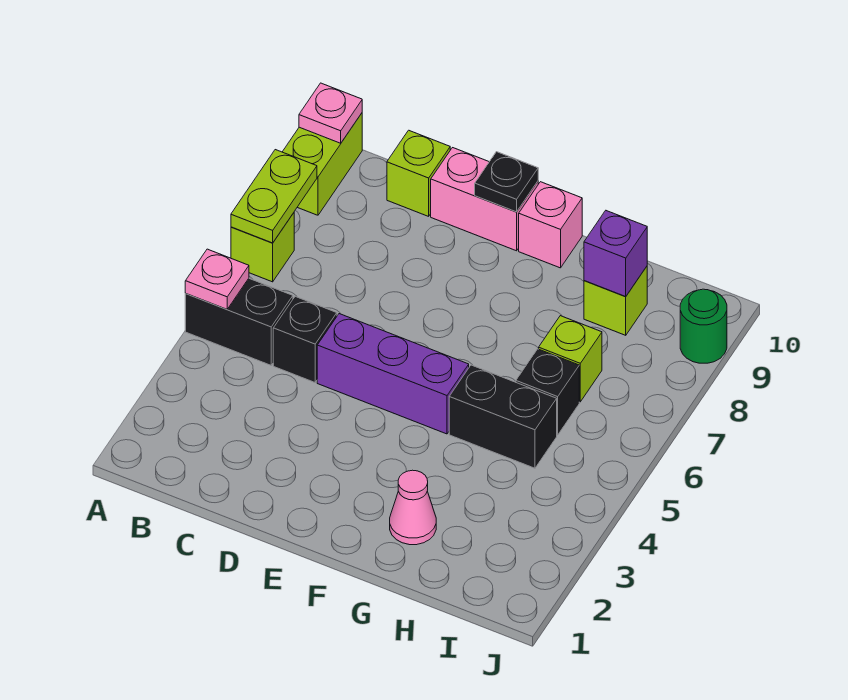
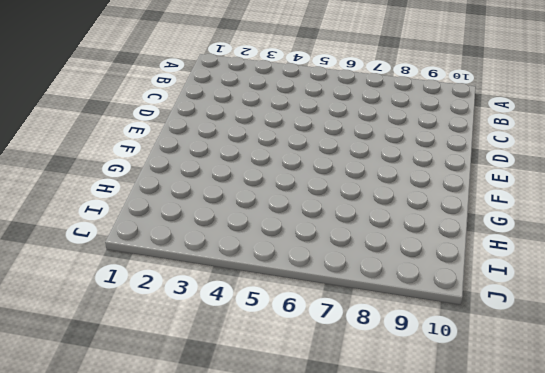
none -> black brick A5:B5 level 1
none -> lime brick A7 level 1
none -> lime brick A9:A10 level 1

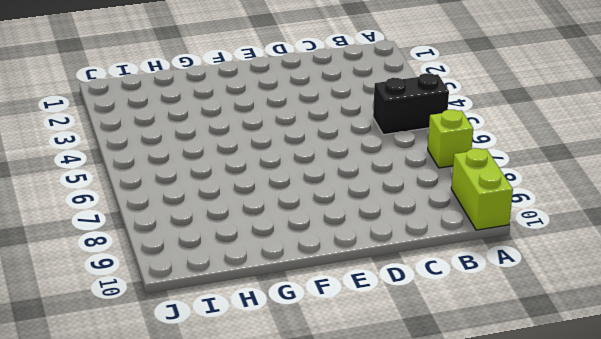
none -> black brick C5 level 1
none -> lime brick C10 level 1
none -> purple brick D5:F5 level 1

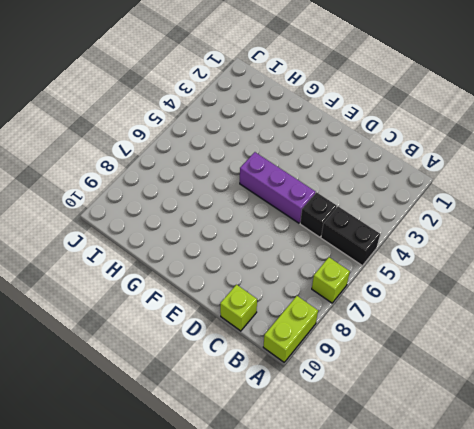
none -> pink brick D10:E10 level 1
none -> pink brick F10 level 1
none -> pink cone G2 level 1

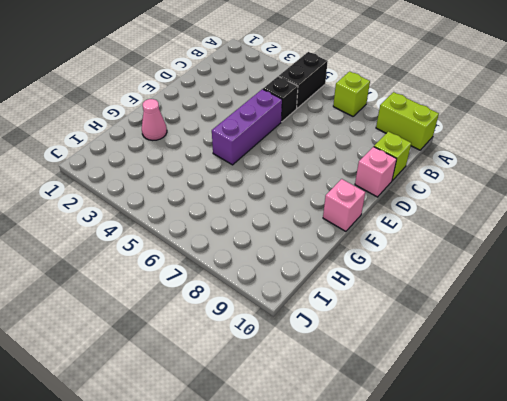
pink brick D10 level 1 -> pink brick D10:E10 level 1
none -> black brick G5:H5 level 1
none -> black brick H6 level 1
none -> lime brick H7 level 1

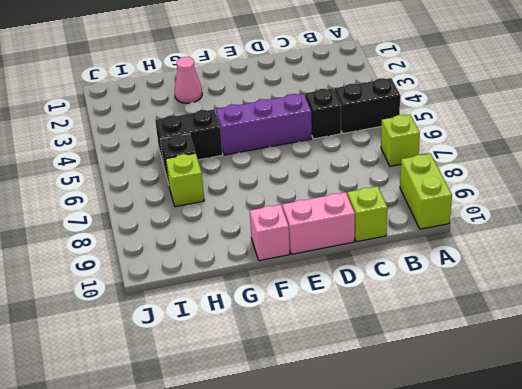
none -> lime brick H9 level 1
none -> green round brick J9 level 1
none -> pink plate A5 level 2

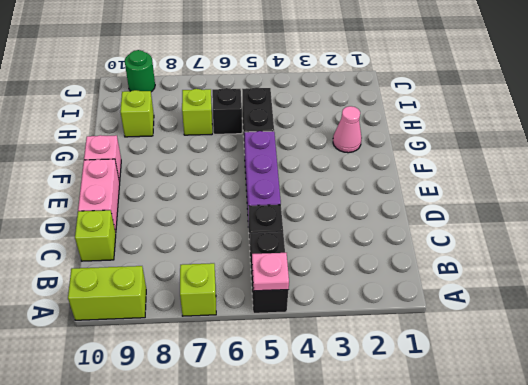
none -> lime plate A7:A8 level 2
none -> pink plate A10 level 2
none -> black plate E10 level 2

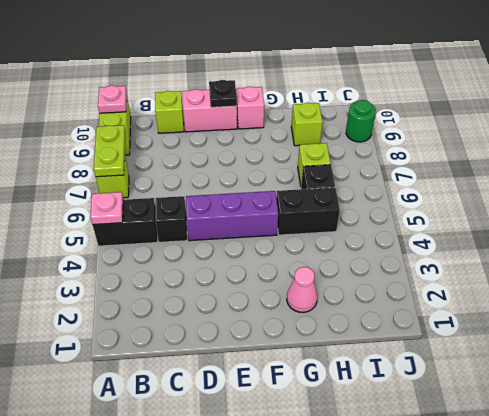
none -> purple brick H9 level 2

